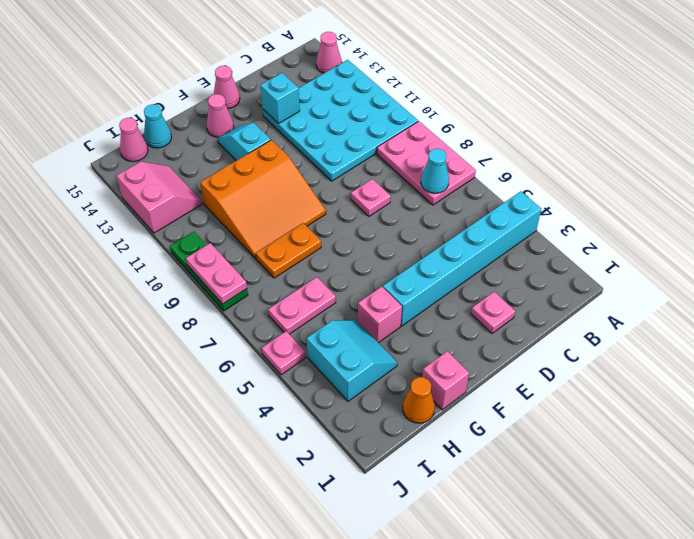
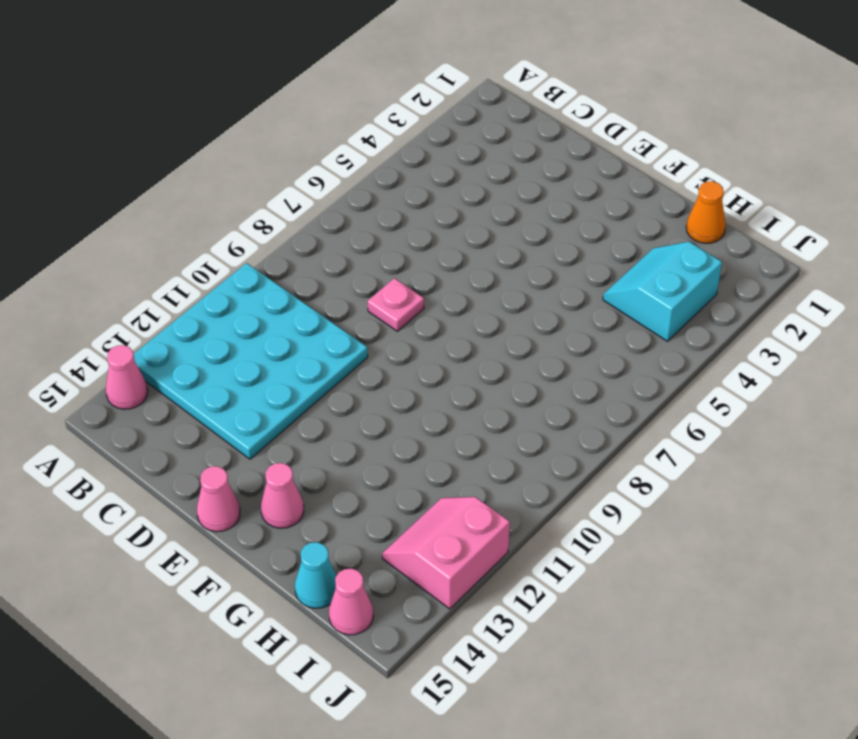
none -> cyan brick A4:F4 level 1
none -> pink plate A7:B9 level 1
none -> pink plate D2 level 1

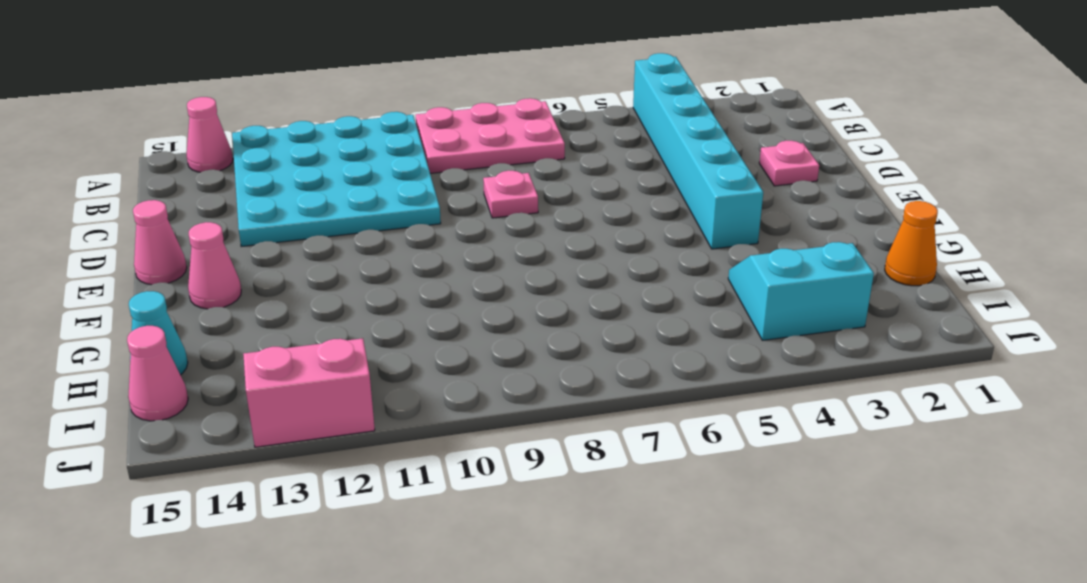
none -> orange slope F9:H11 level 1 top 11
none -> cyan slope F12:F13 level 1 top 12
none -> pink brick G1 level 1

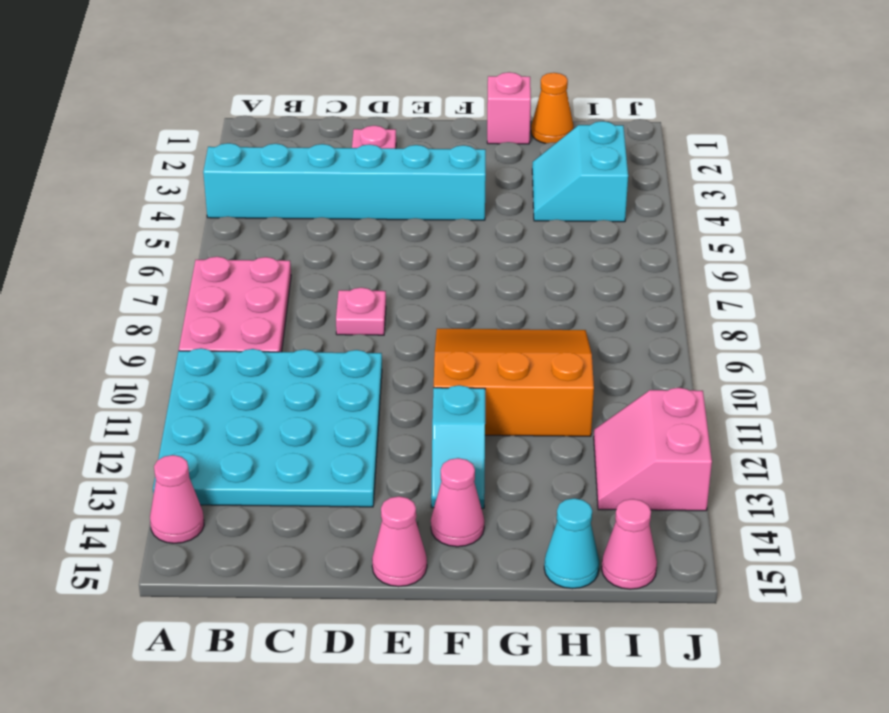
none -> pink brick G4 level 1
none -> orange plate G8:H8 level 1
none -> pink plate H6:I6 level 1

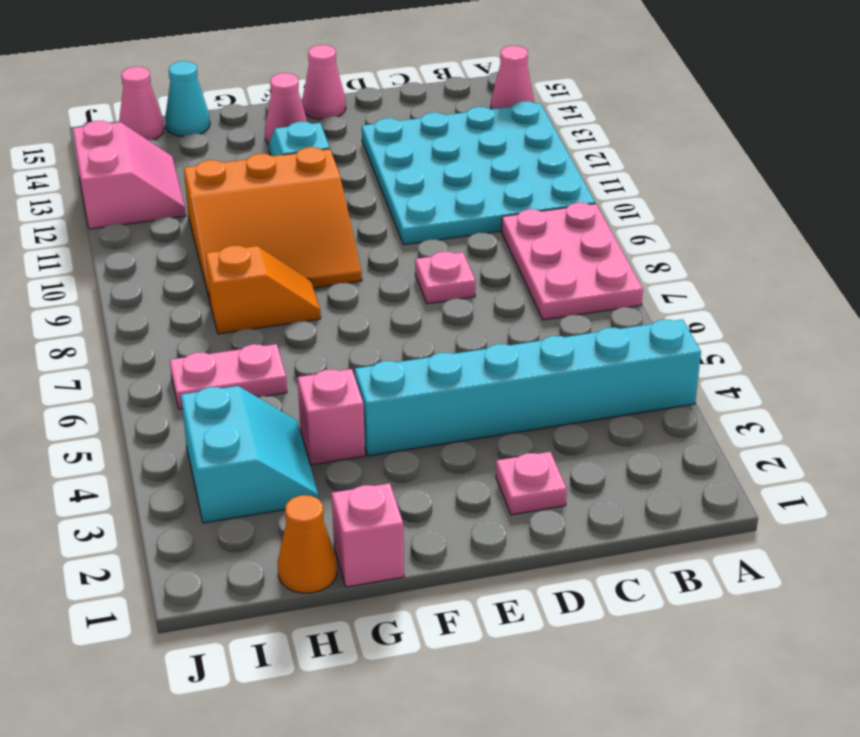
orange slope G8:H8 level 1 top H -> orange plate G8:H8 level 1
none -> pink plate J5 level 1
none -> green plate J8:J10 level 1
none -> cyan cone B7 level 2

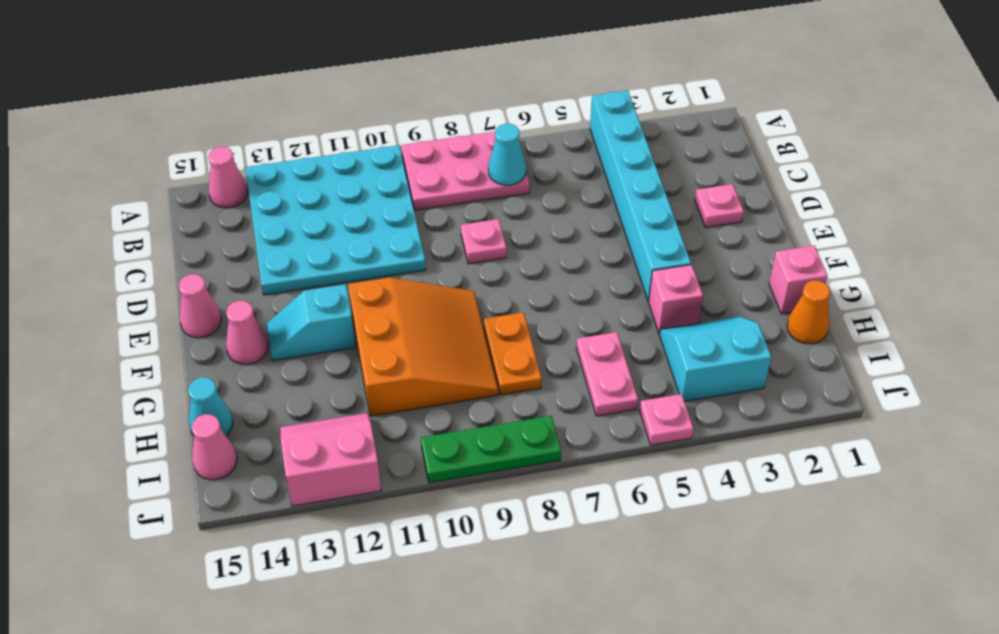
none -> cyan brick D13 level 2
none -> pink plate J8:J9 level 2

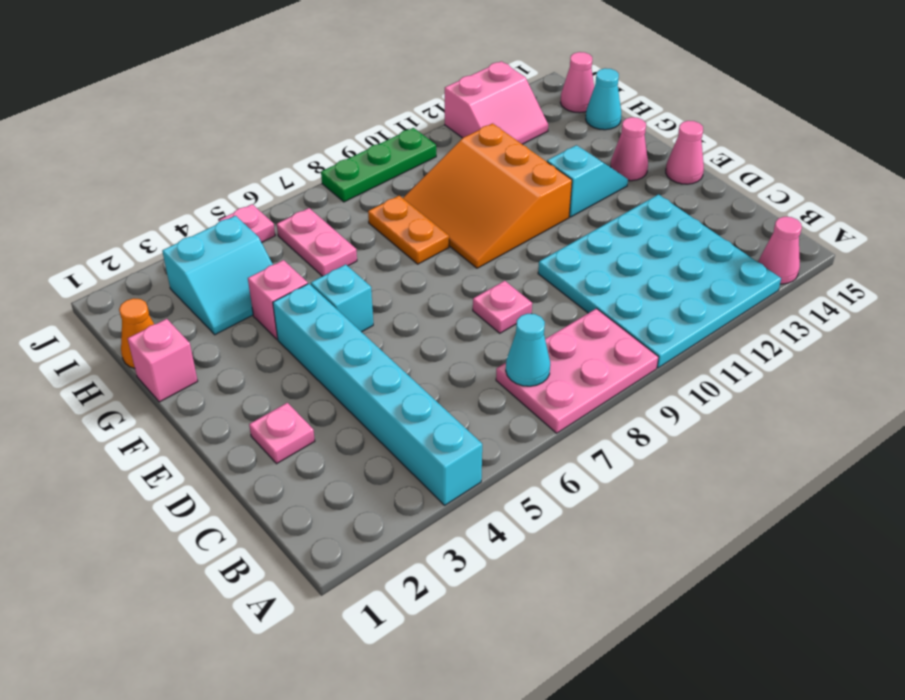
cyan brick F5 level 1 -> cyan brick D13 level 2
none -> pink plate J8:J9 level 2

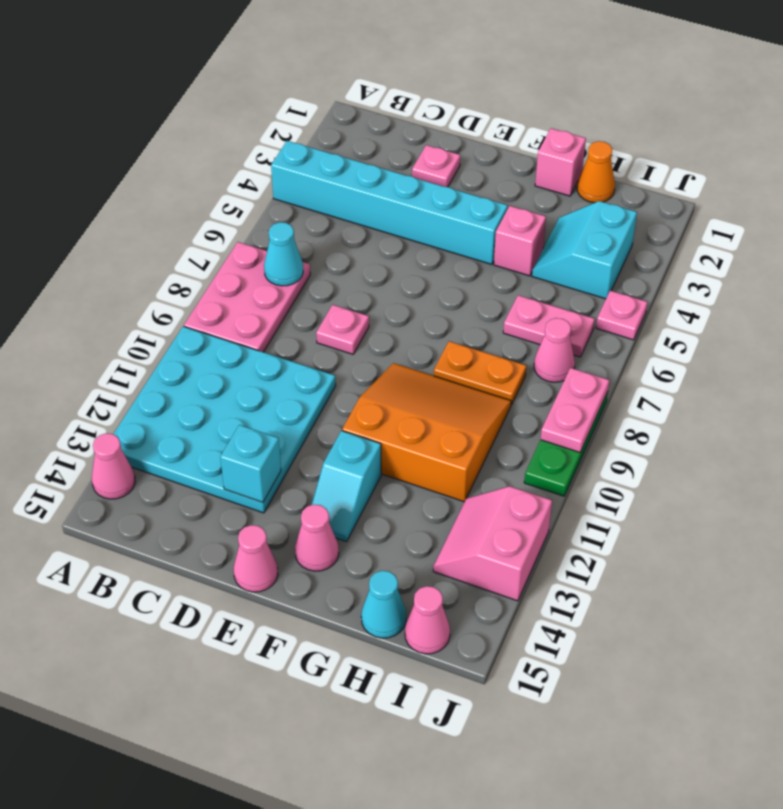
pink cone I7 level 1 -> none

